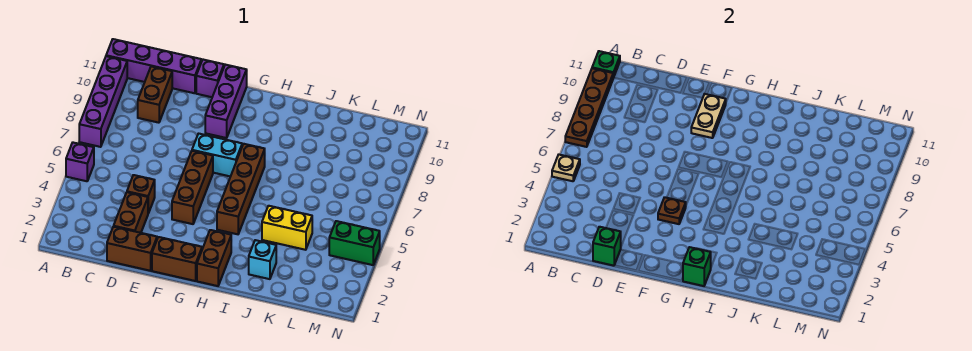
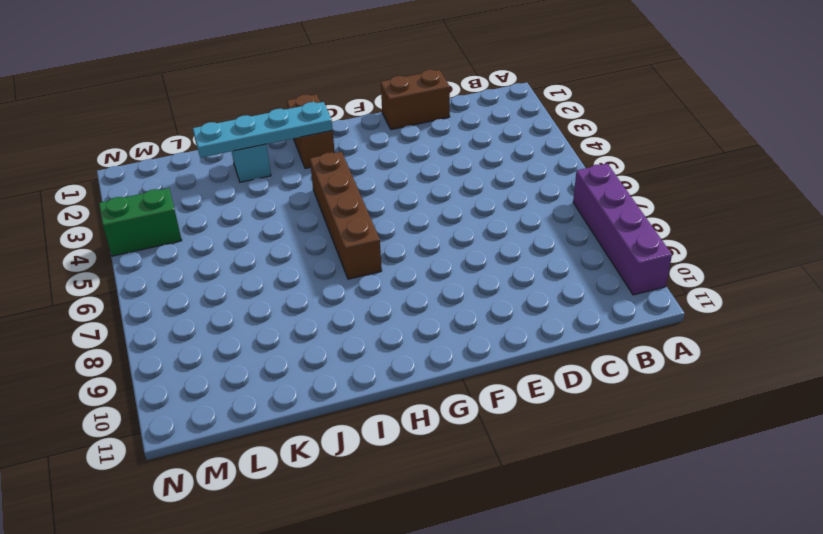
cyan plate H2:K2 level 2 -> none
none -> purple brick A5 level 1
none -> purple brick A11:D11 level 1
none -> brown brick C9:C10 level 1

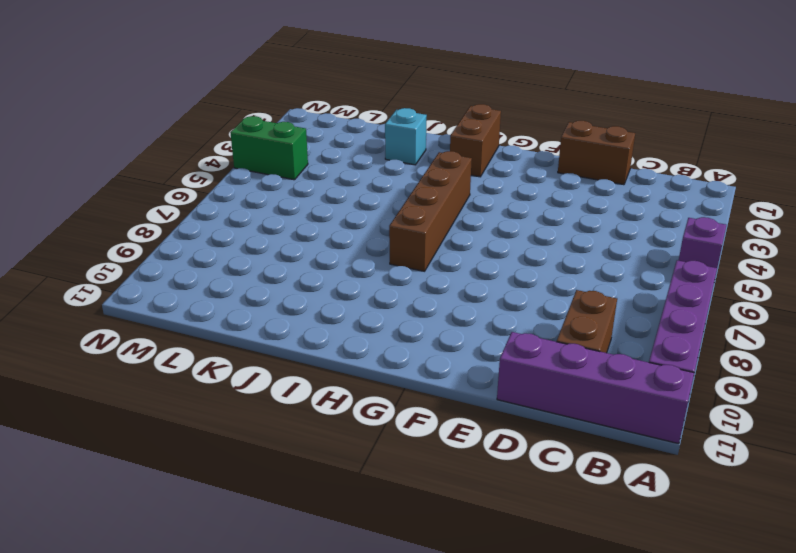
none -> brown brick D2:D3 level 1
none -> brown brick D4 level 1
none -> purple brick E11 level 1

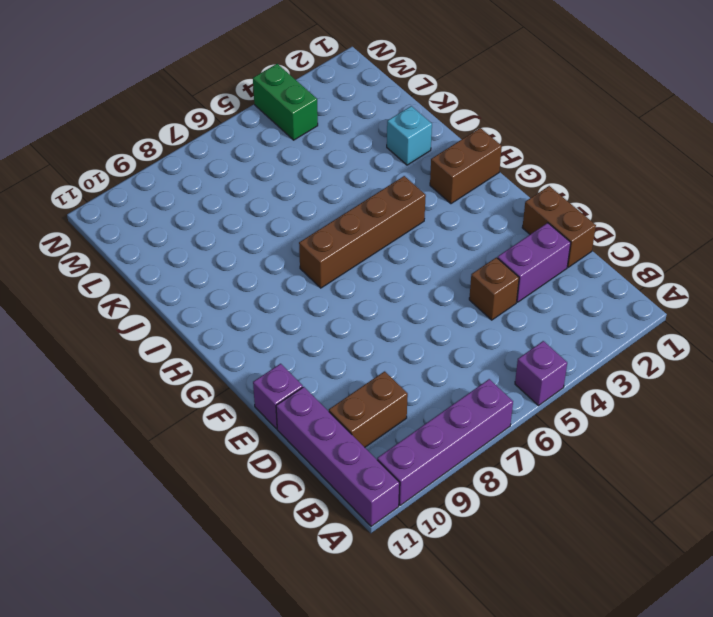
purple brick D2:D3 level 1 -> brown brick D2:D3 level 1
none -> brown brick F1:G1 level 1
none -> brown brick F4:F6 level 1
none -> cyan brick F7:G7 level 1

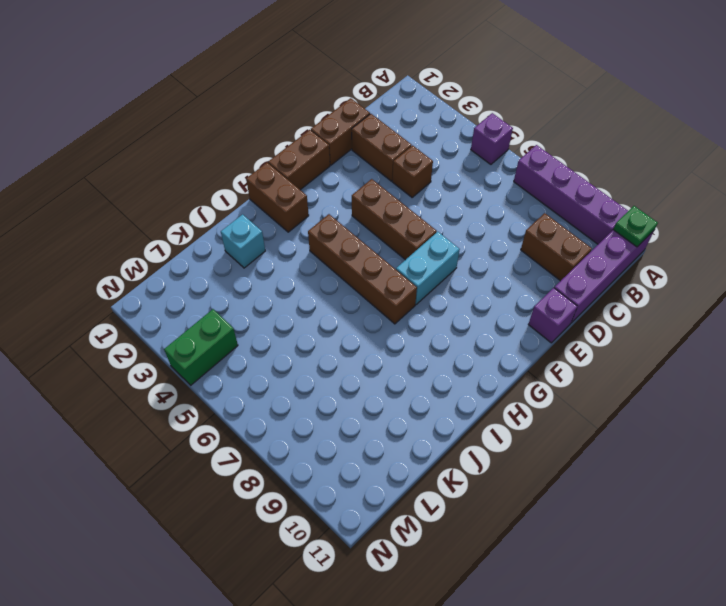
none -> purple brick F9:F11 level 1
none -> yellow brick J4:K4 level 1
none -> tan plate A5 level 2

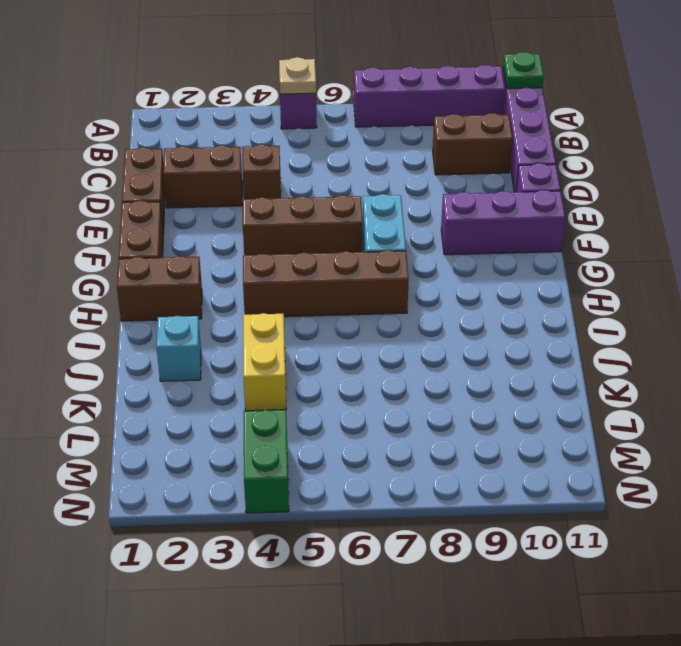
none -> brown plate A7:A10 level 2
none -> green brick D1 level 2
none -> brown plate F4 level 2

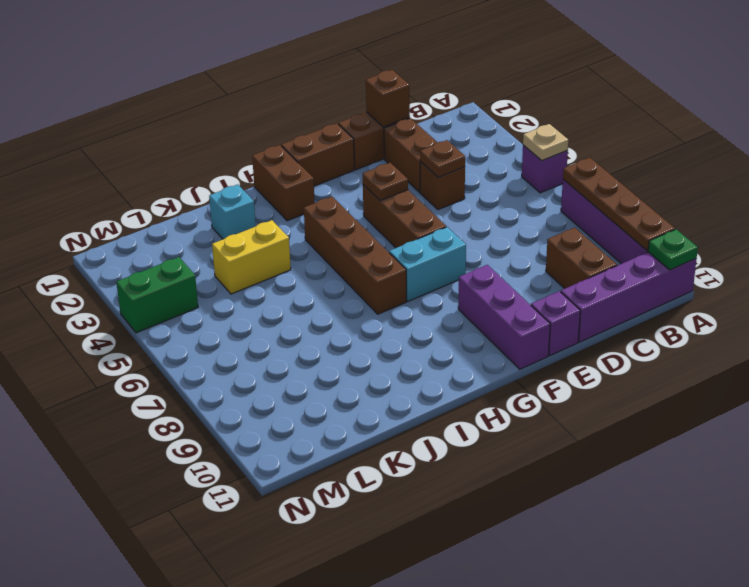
brown brick D1 level 2 -> green brick D1 level 2
brown plate D4 level 2 -> none
none -> tan plate F9:F10 level 2
none -> green brick H1 level 2

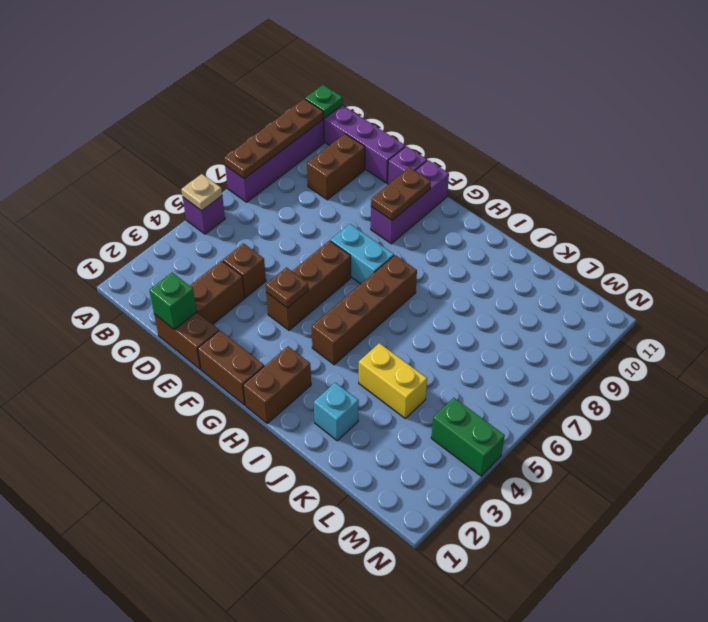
brown plate F9:F10 level 2 -> tan plate F9:F10 level 2
none -> green brick H1 level 2

